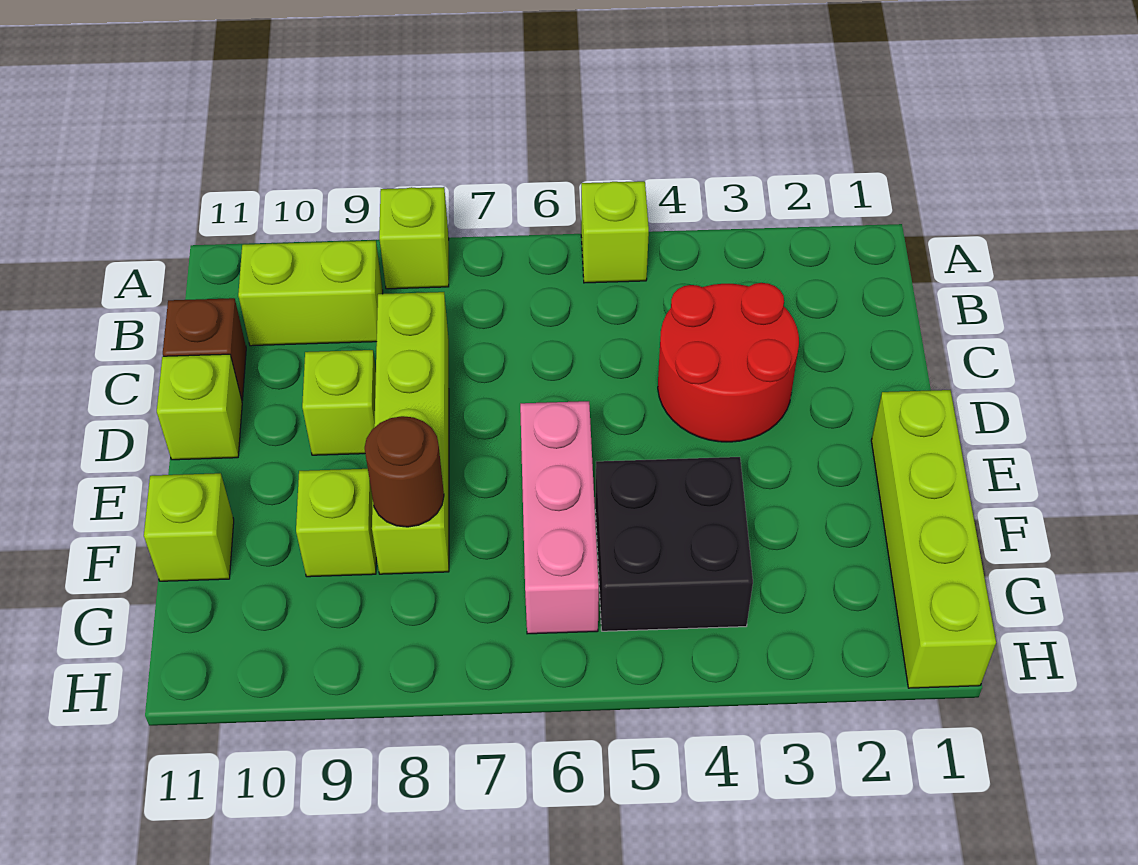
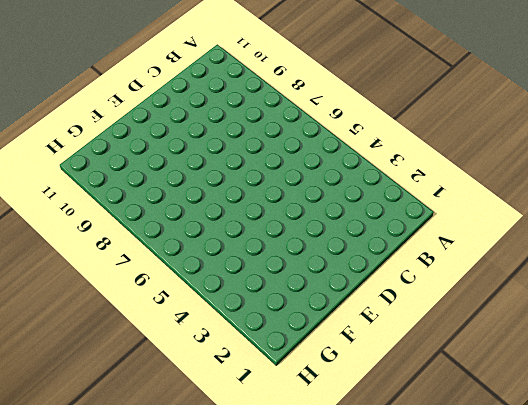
none -> lime brick A5 level 1
none -> lime brick A8 level 1
none -> lime brick B9:B10 level 1

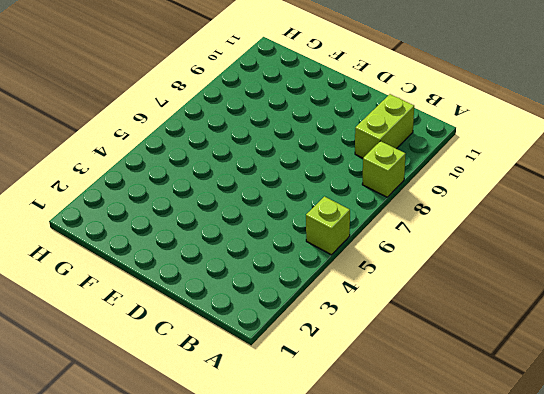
none -> red round brick C3:D4 level 1
none -> lime brick C8:F8 level 1
none -> brown brick C11 level 1

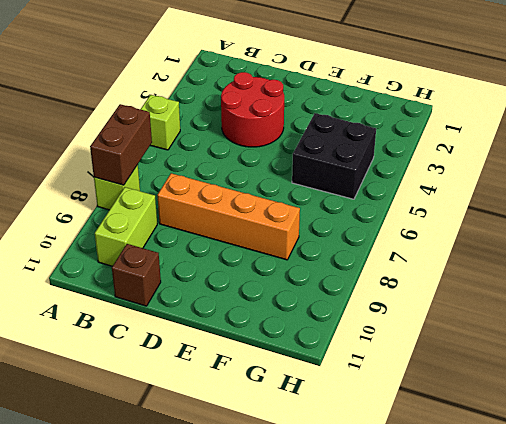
brown brick A7:A8 level 2 -> none
orange brick C8:F8 level 1 -> lime brick C8:F8 level 1
none -> lime brick D9 level 1
none -> lime brick D11 level 1
none -> lime brick E1:H1 level 1

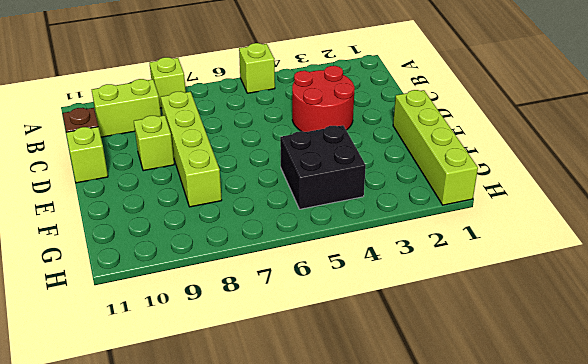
none -> pink brick E6:G6 level 1
none -> lime brick F9 level 1
none -> lime brick F11 level 1

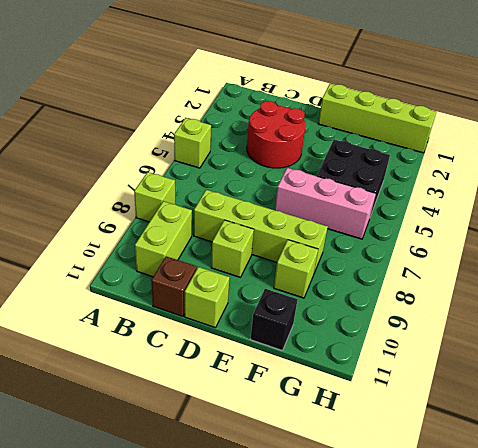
black brick F11 level 1 -> lime brick F11 level 1
none -> brown round brick F8 level 2

